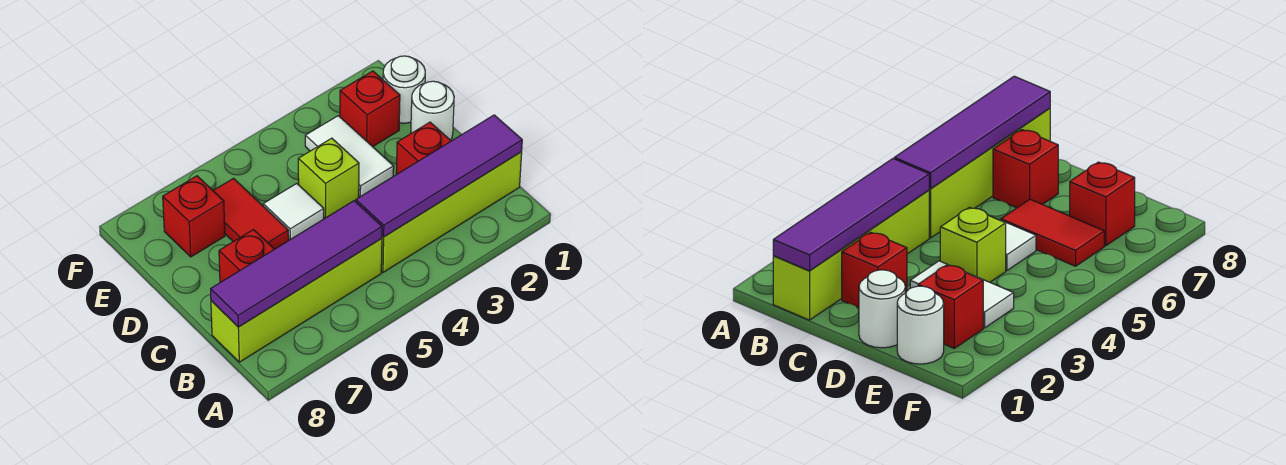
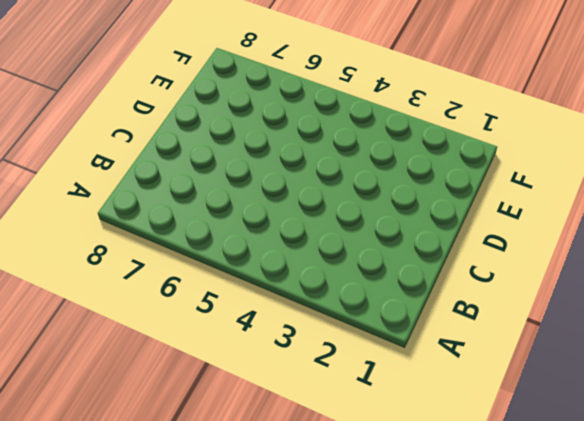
none -> lime brick B1:B4 level 1
none -> lime brick B5:B8 level 1
none -> red brick C2 level 1

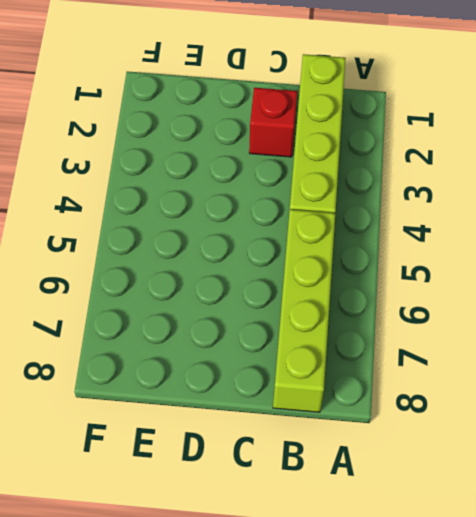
none -> red brick C7 level 1
none -> white round brick D1 level 1
none -> white tile D3:E3 level 1

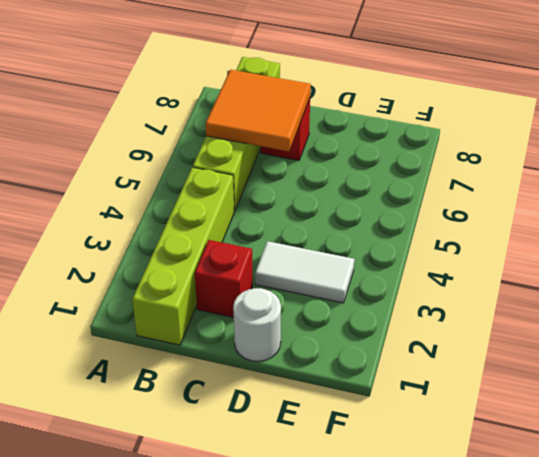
orange tile B6:C7 level 2 -> purple tile B5:B8 level 2
none -> lime brick D4 level 1
none -> white tile D5 level 1
none -> red tile D6:E6 level 1

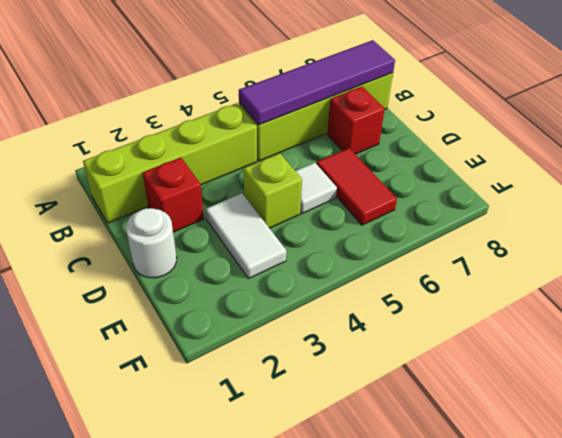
none -> white round brick E1 level 1
none -> red brick E2 level 1
none -> red brick E7 level 1

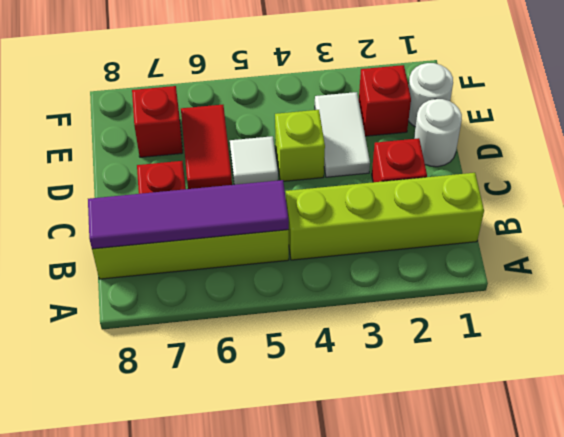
none -> purple tile B1:B4 level 2

